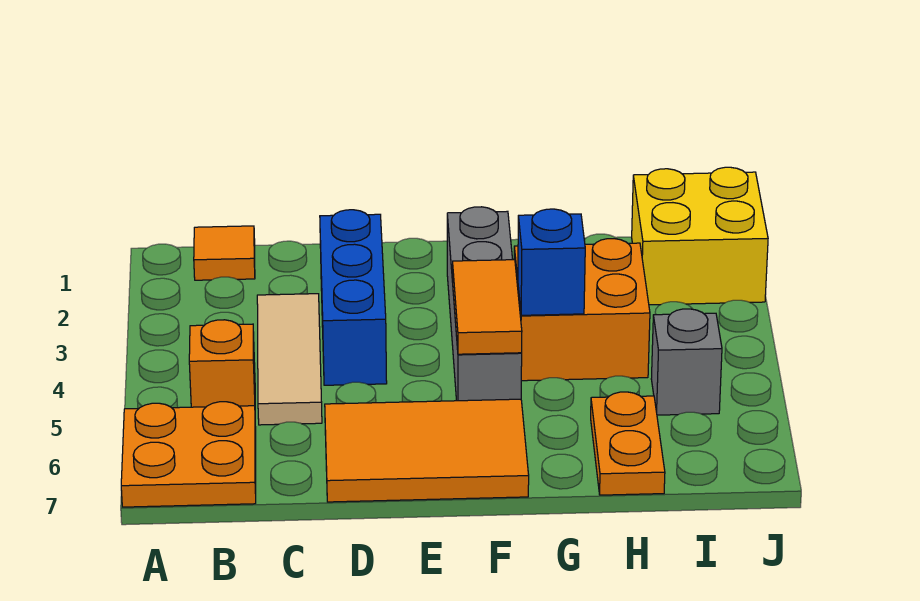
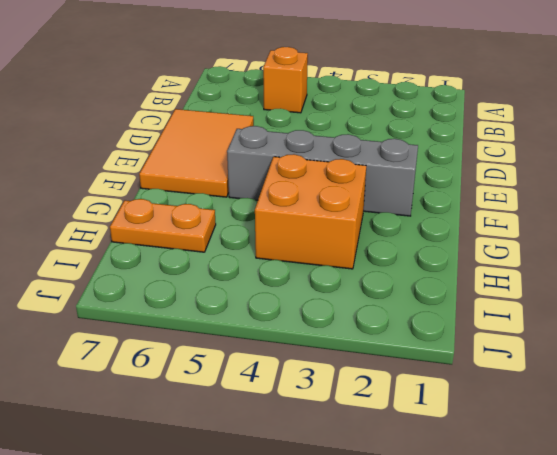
none -> orange plate A6:B7 level 1
none -> orange tile B1 level 1
none -> tan tile C3:C5 level 1

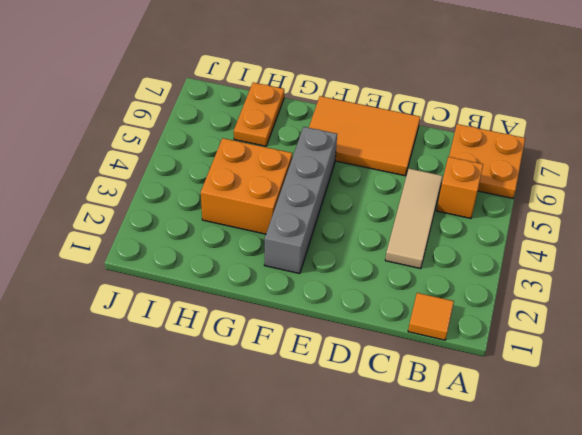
none -> blue brick D2:D4 level 1
none -> yellow brick I1:J2 level 1
none -> grey brick I5 level 1

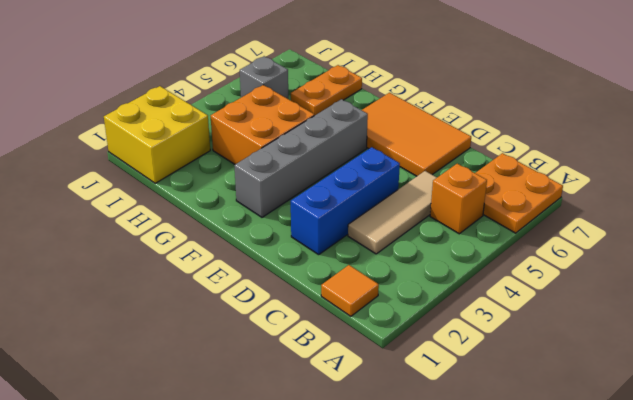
none -> orange tile F4:F5 level 2
none -> blue brick G4 level 2

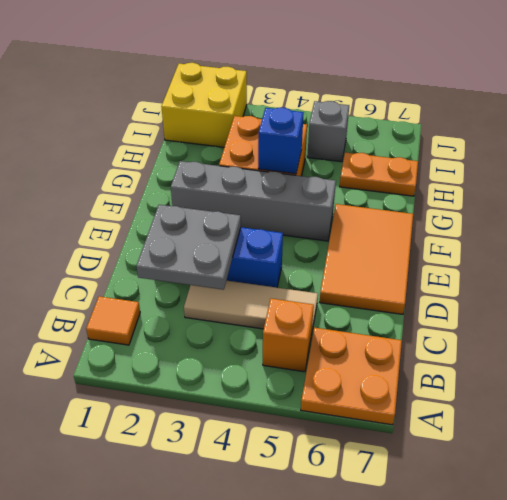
grey plate C2:D3 level 2 -> none
none -> orange tile F4:F5 level 2

